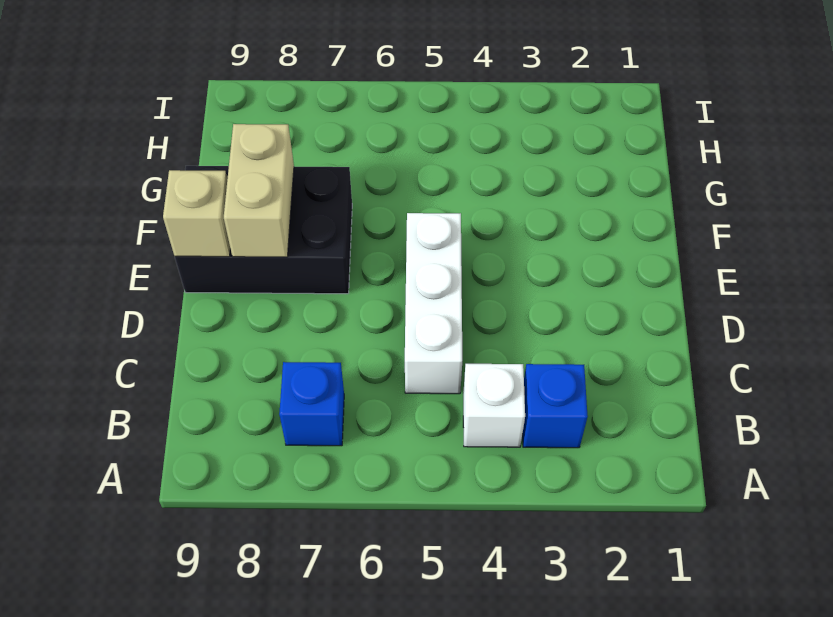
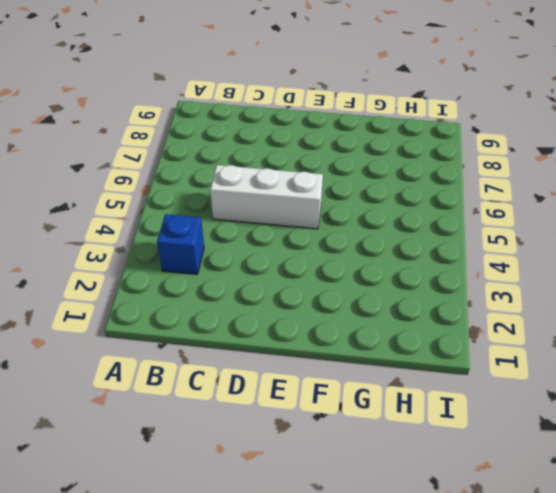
none -> white brick B4 level 1
none -> blue brick B7 level 1

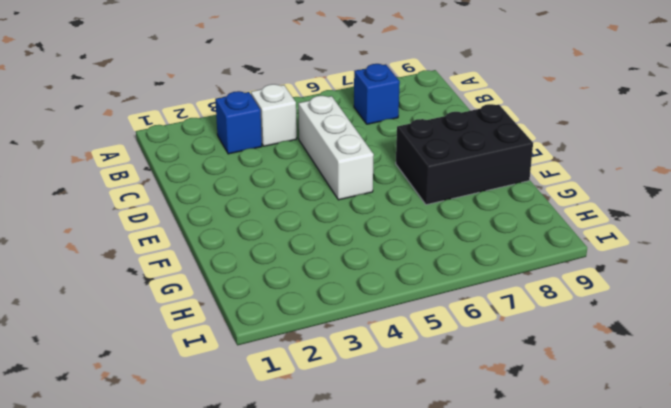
none -> tan brick E8:F8 level 2
none -> tan brick E9 level 2

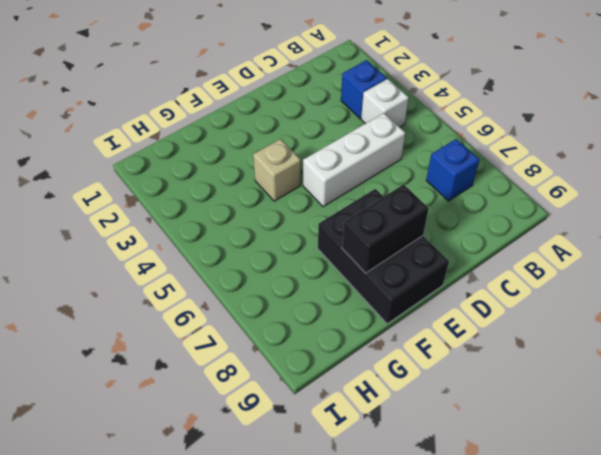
black brick E8:F8 level 2 -> tan brick E8:F8 level 2
tan brick F4 level 1 -> tan brick E9 level 2

